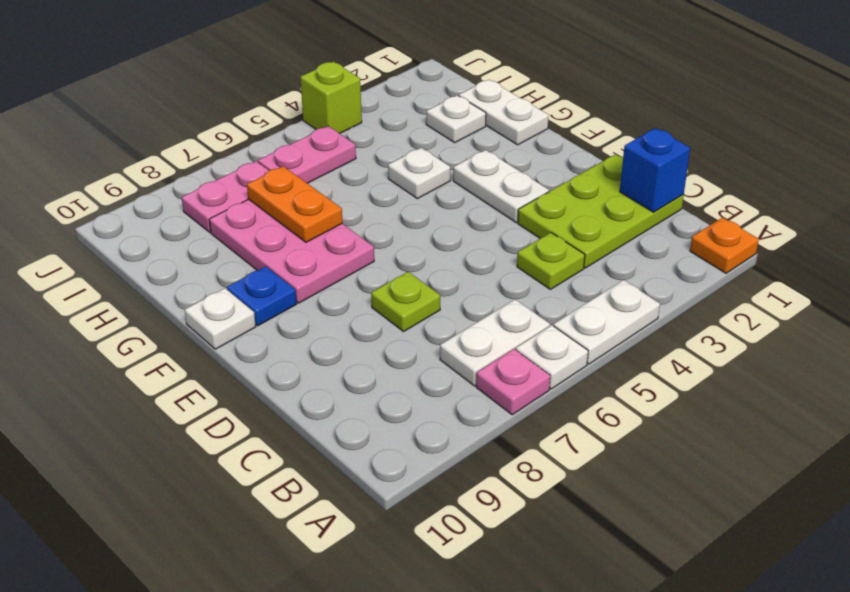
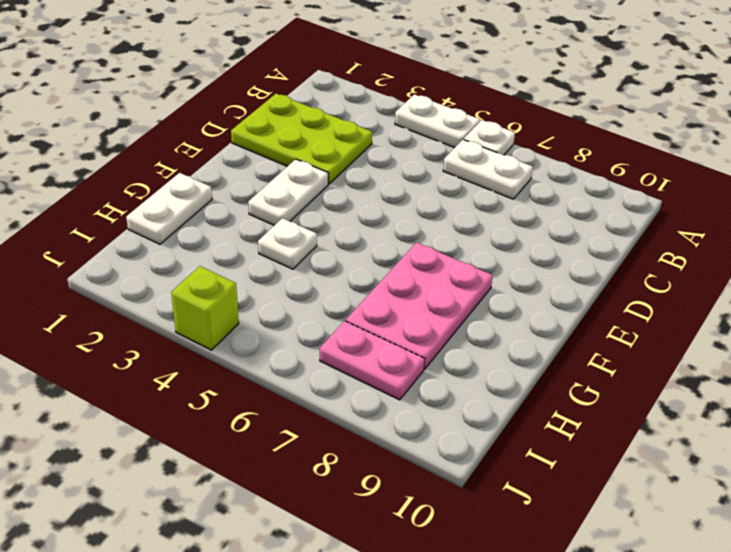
none -> orange plate A1 level 1
none -> pink plate A7 level 1
none -> lime plate C4 level 1

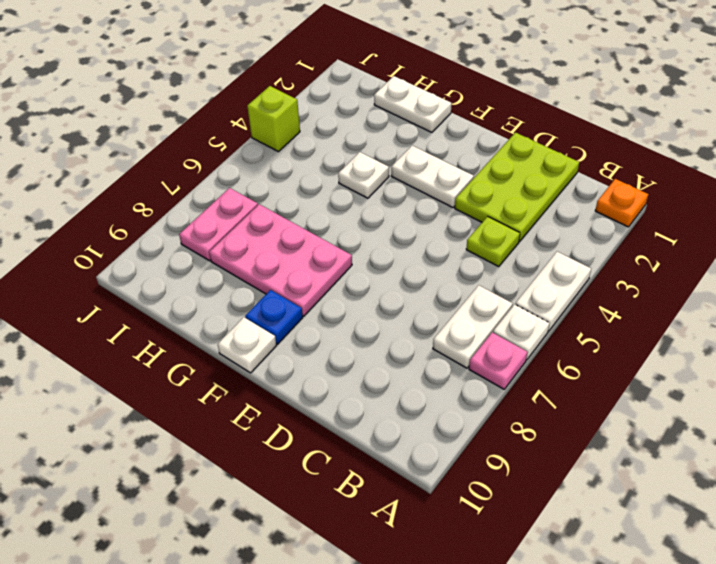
none -> lime plate D7 level 1
none -> white plate H2 level 1
none -> pink plate I5:I6 level 1

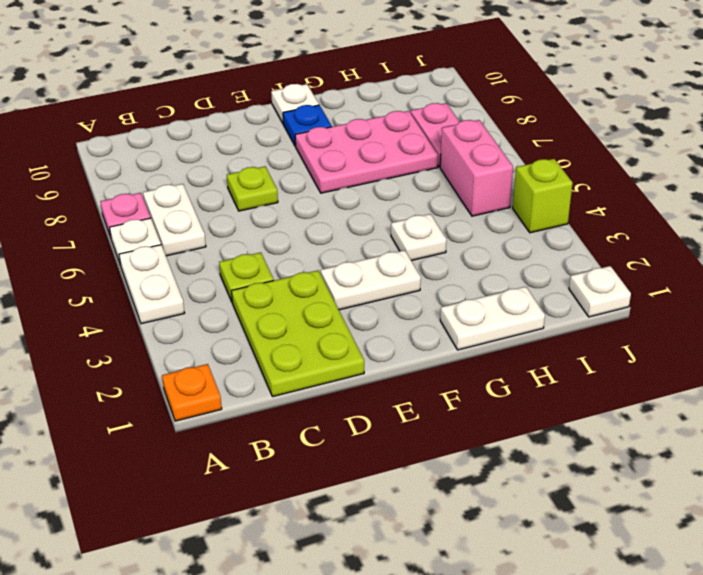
pink brick I5:I6 level 1 -> pink plate I5:I6 level 1
white plate J1 level 1 -> white plate H2 level 1
none -> blue brick C1 level 2
none -> orange plate G7:H7 level 2

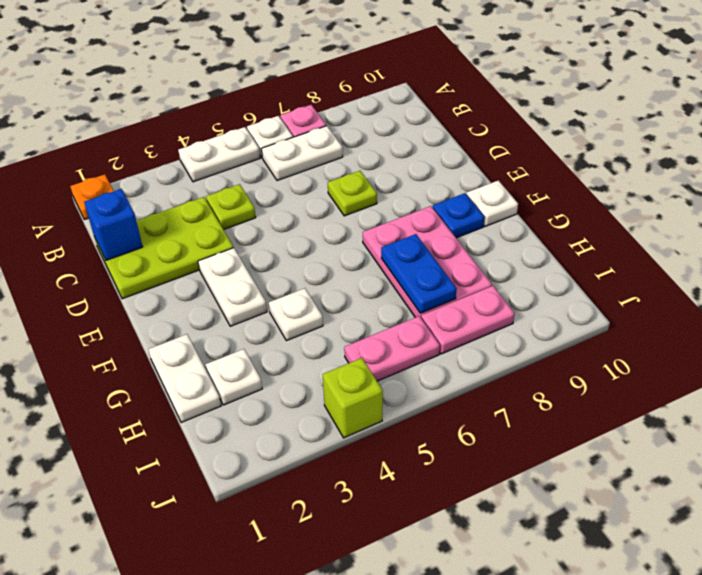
blue plate G7:H7 level 2 -> orange plate G7:H7 level 2

